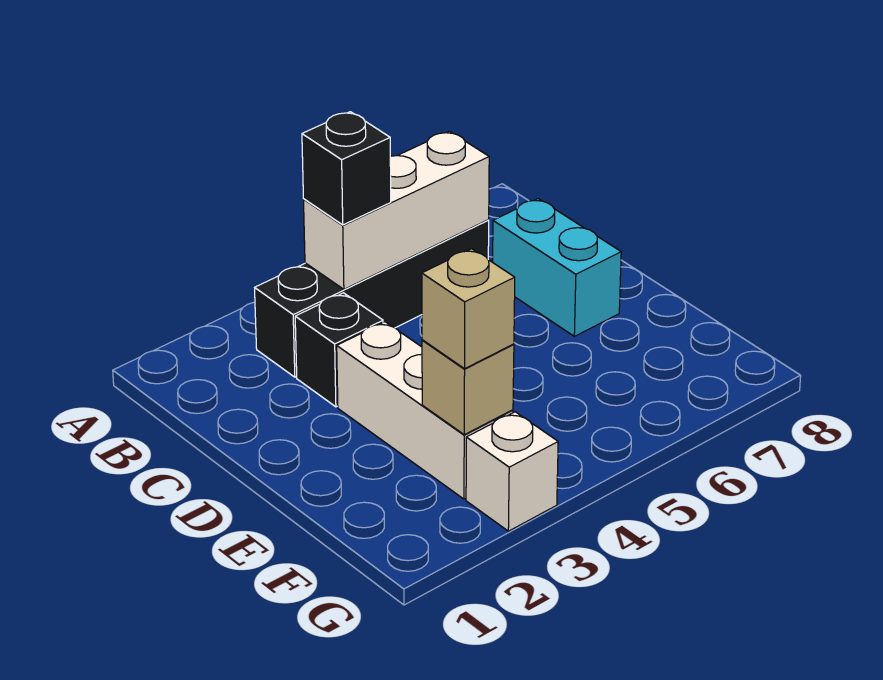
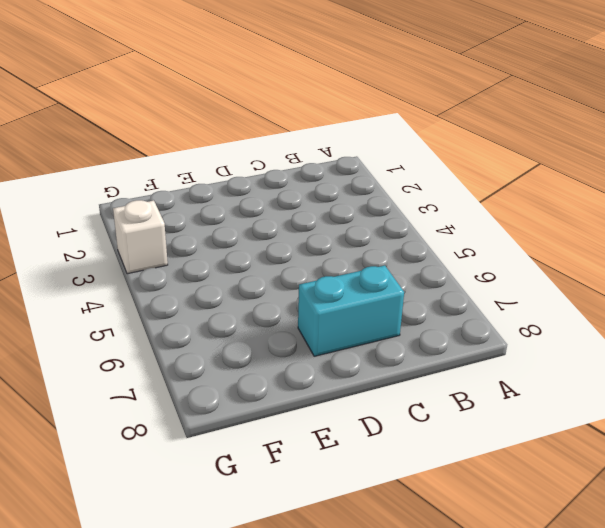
none -> black brick B3:B6 level 1
none -> black brick C3 level 1

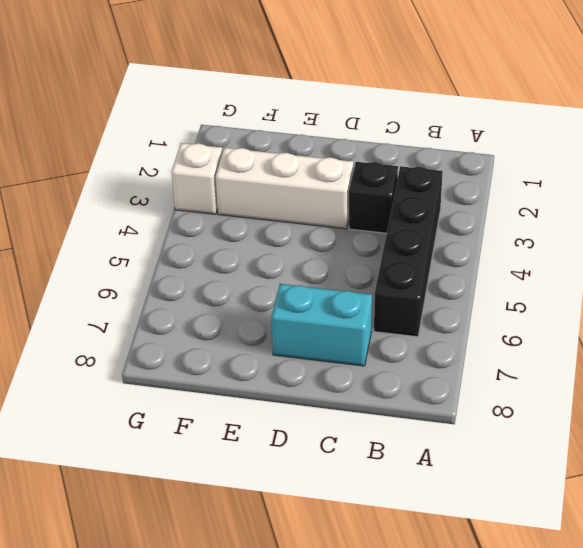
none -> white brick B4:B6 level 2
none -> tan brick F3 level 2

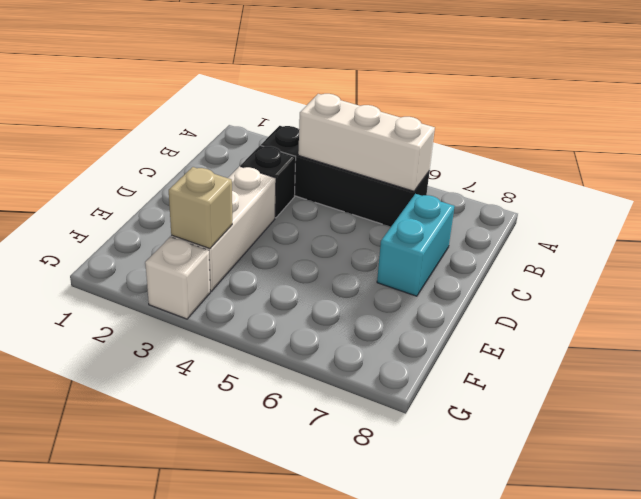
none -> black brick B4 level 3
none -> tan brick F3 level 3

